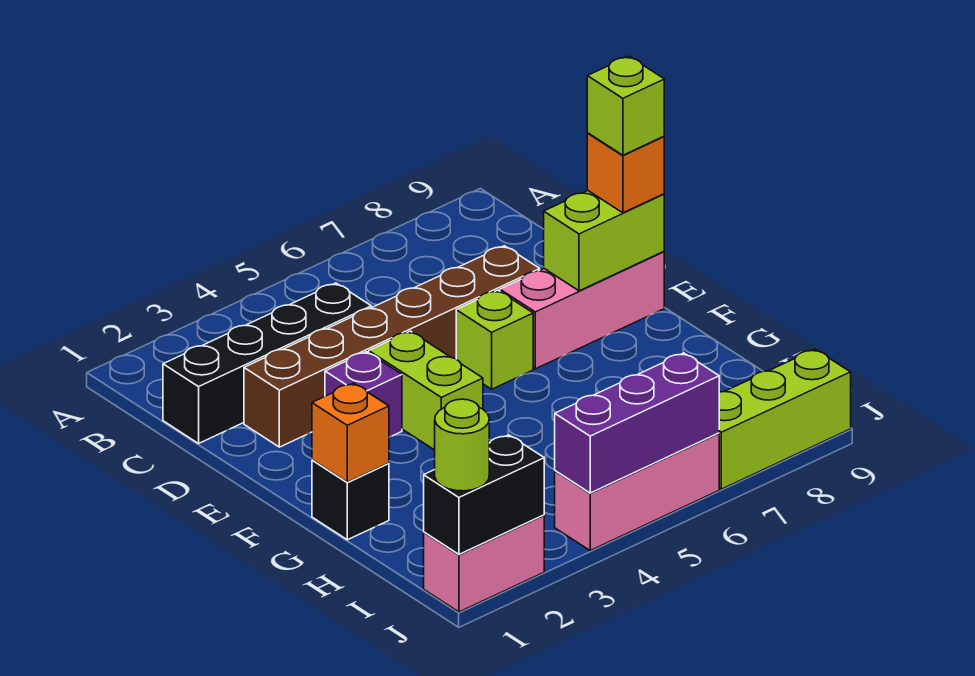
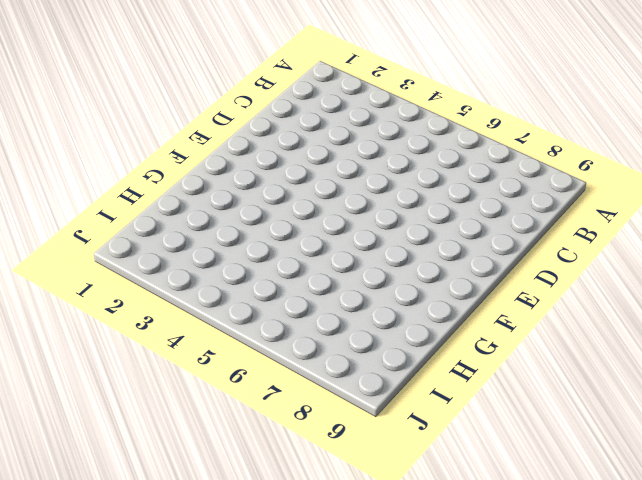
none -> black brick C1:C4 level 1
none -> brown brick D2:D7 level 1
none -> purple brick E3 level 1

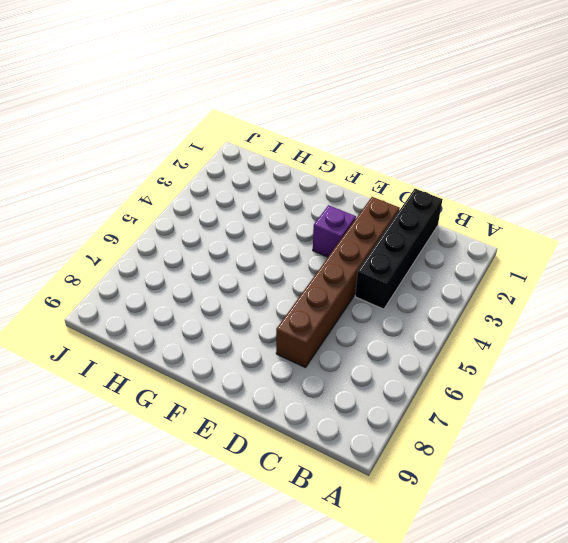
none -> lime brick E4:F4 level 1
none -> lime brick E6 level 1
none -> pink brick E7:E9 level 1

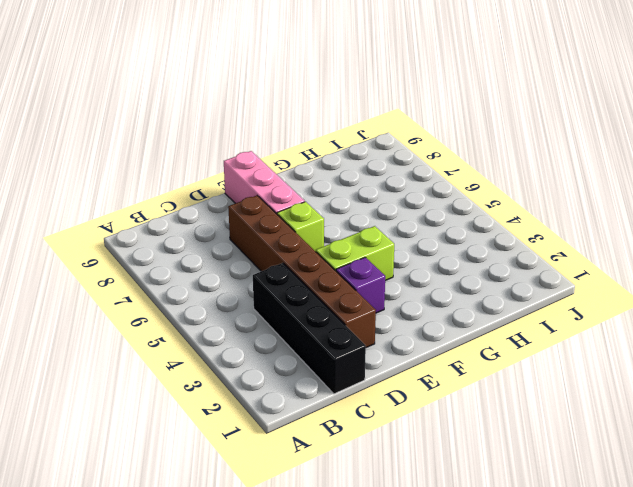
none -> black brick G1 level 1
none -> pink brick J1:J2 level 1
none -> pink brick J4:J6 level 1

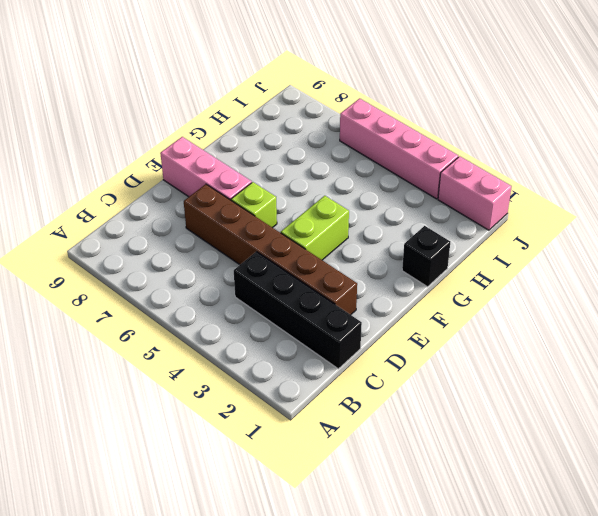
pink brick J3:J6 level 1 -> pink brick J4:J6 level 1
none -> purple brick E3 level 1
none -> lime brick J7:J9 level 1
none -> lime brick E8:E9 level 2

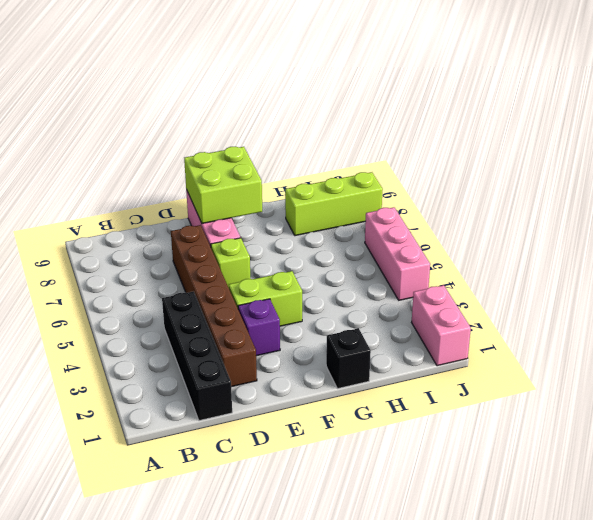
lime brick E8:F9 level 2 -> lime brick E8:E9 level 2
lime brick H8:J8 level 1 -> lime brick J7:J9 level 1
none -> orange brick G1 level 2
none -> black brick J1:J2 level 2
none -> purple brick J4:J6 level 2

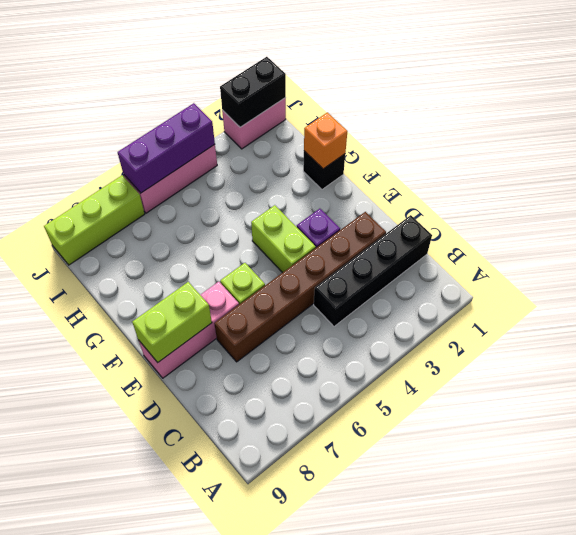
none -> orange brick E9 level 3
none -> lime round brick J1 level 3
none -> lime brick E9 level 4

